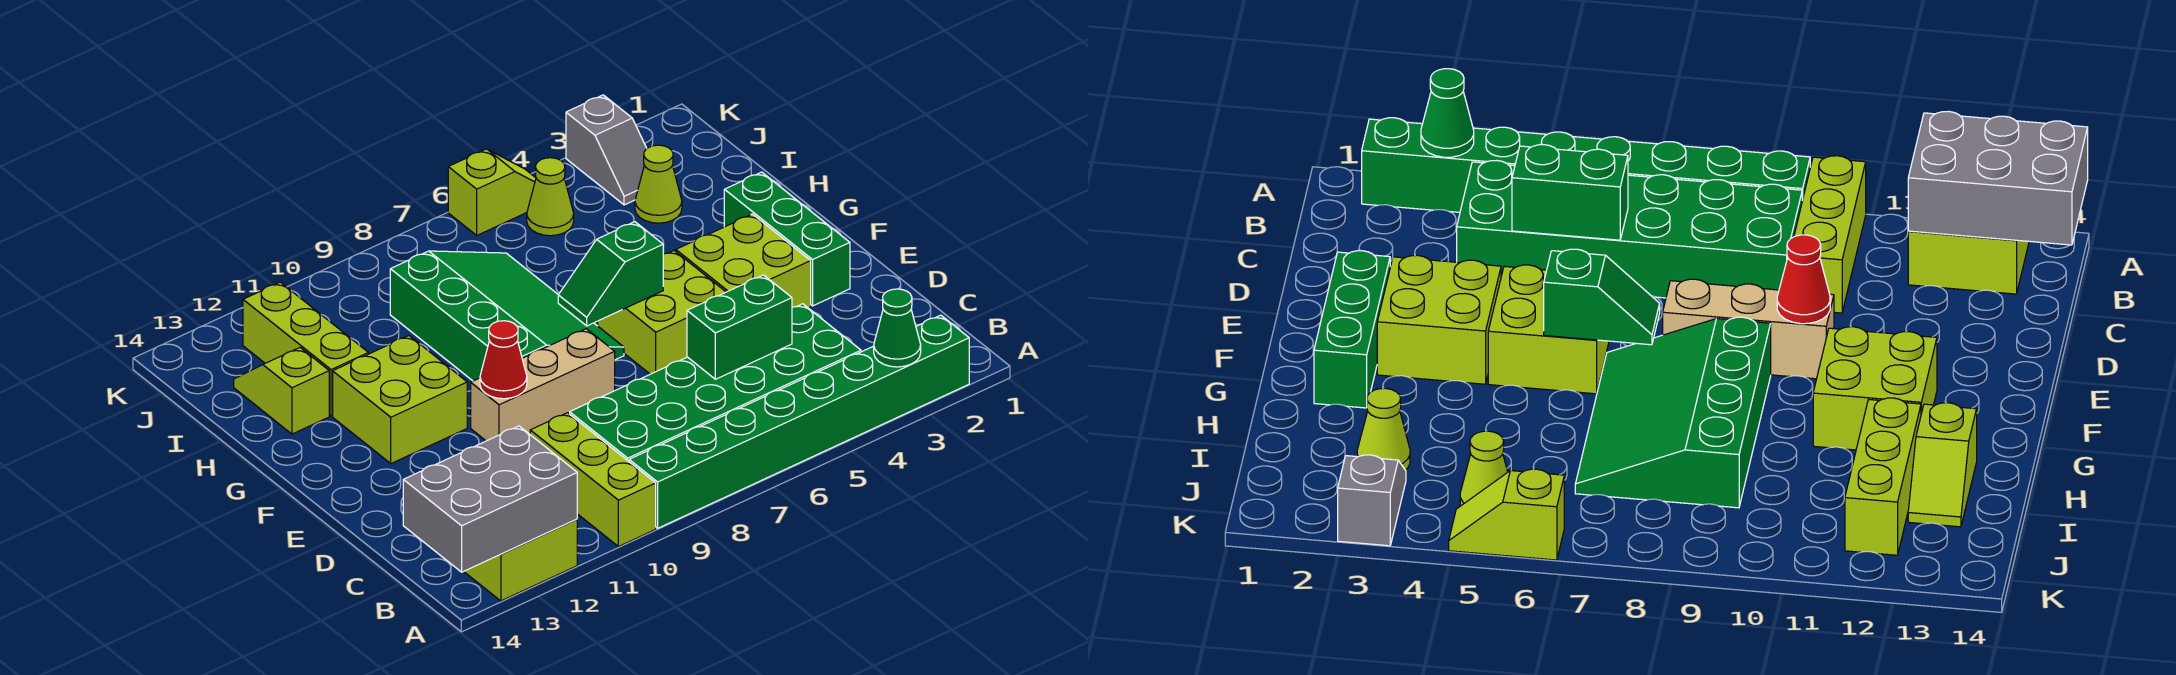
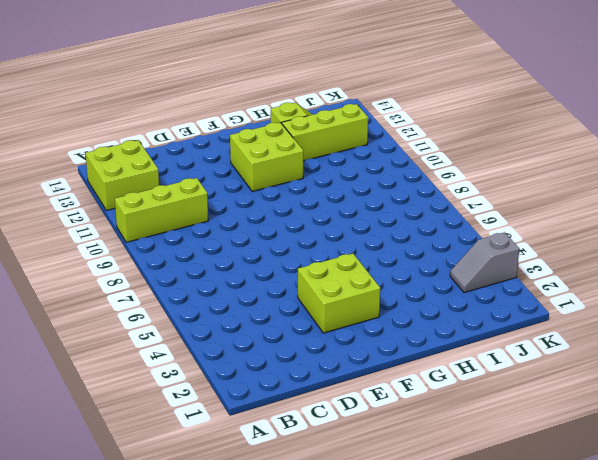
none -> green brick A2:A9 level 1
none -> green brick B4:C9 level 1
none -> green brick E2:G2 level 1

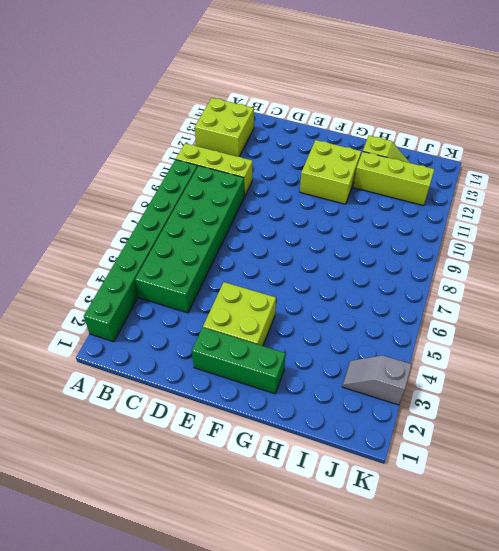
none -> lime brick E5:F6 level 1
none -> tan brick E8:E10 level 1
none -> green slope F7:I9 level 1 top 9

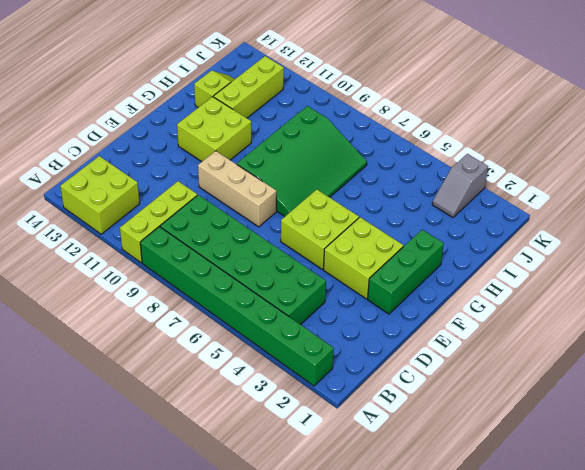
none -> lime cone I3 level 1
none -> lime cone J5 level 1
none -> lime slope K5:K6 level 1 top 6

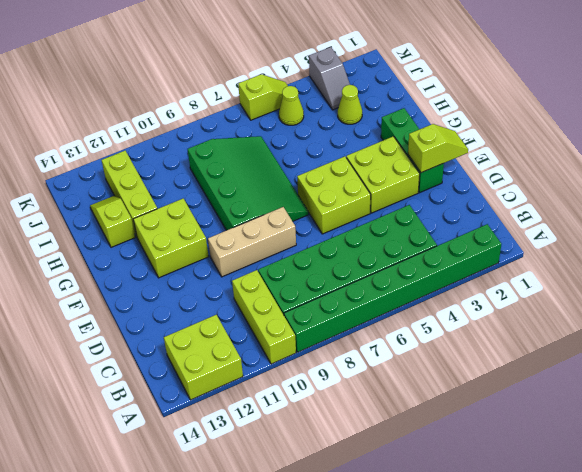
lime slope E1:E2 level 2 top 2 -> none
none -> green cone A3 level 2
none -> grey brick A12:B14 level 2
none -> green brick C5:C6 level 2

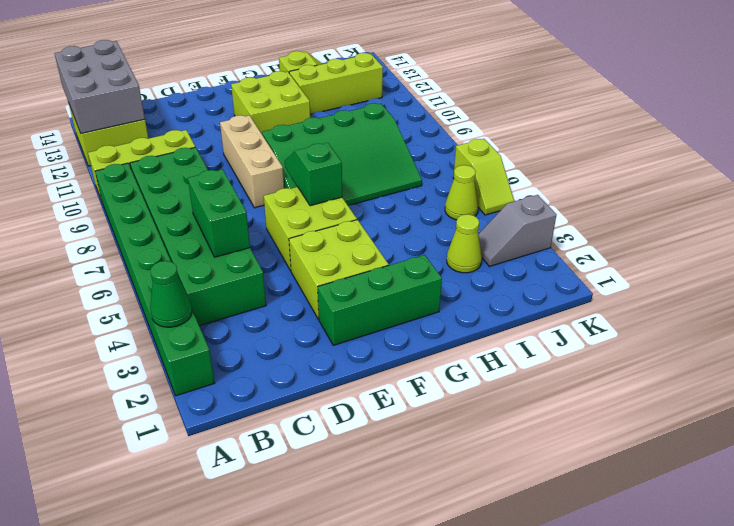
none -> red cone E10 level 2

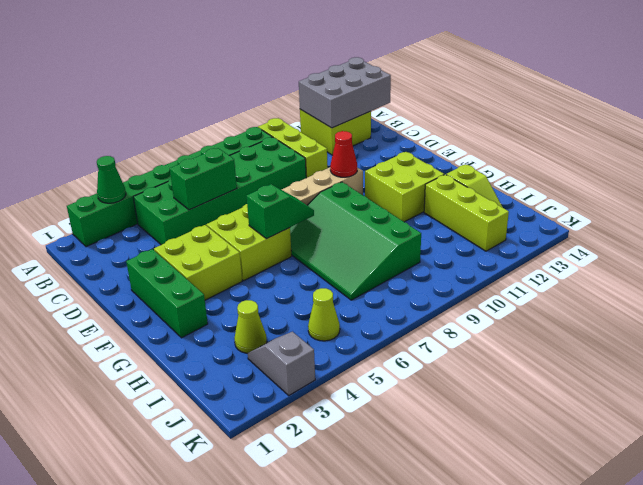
none -> lime slope K5:K6 level 1 top 6

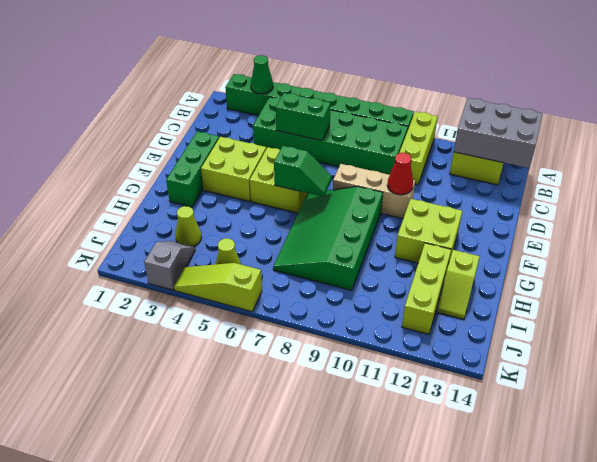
lime slope K4:K6 level 1 top 6 -> lime slope K5:K6 level 1 top 6

